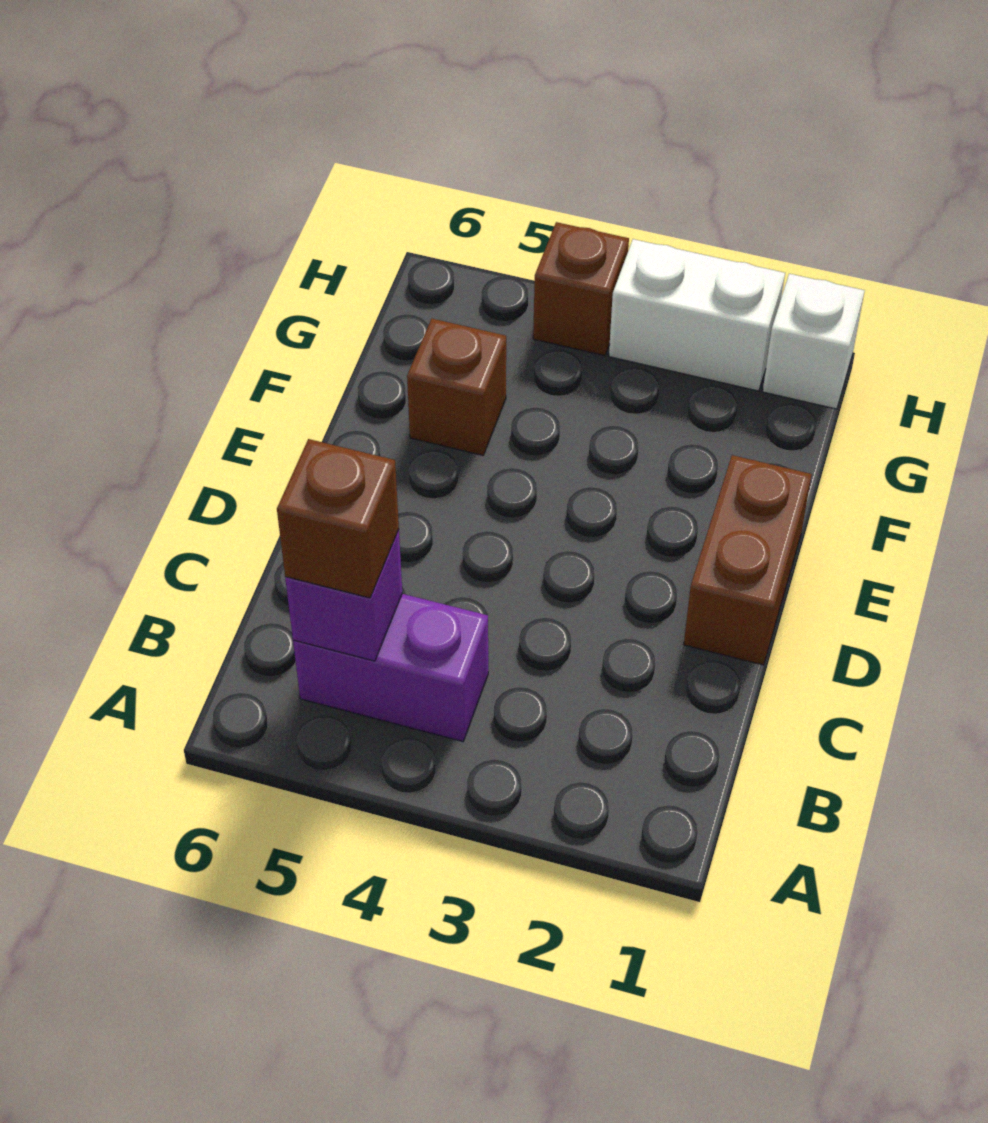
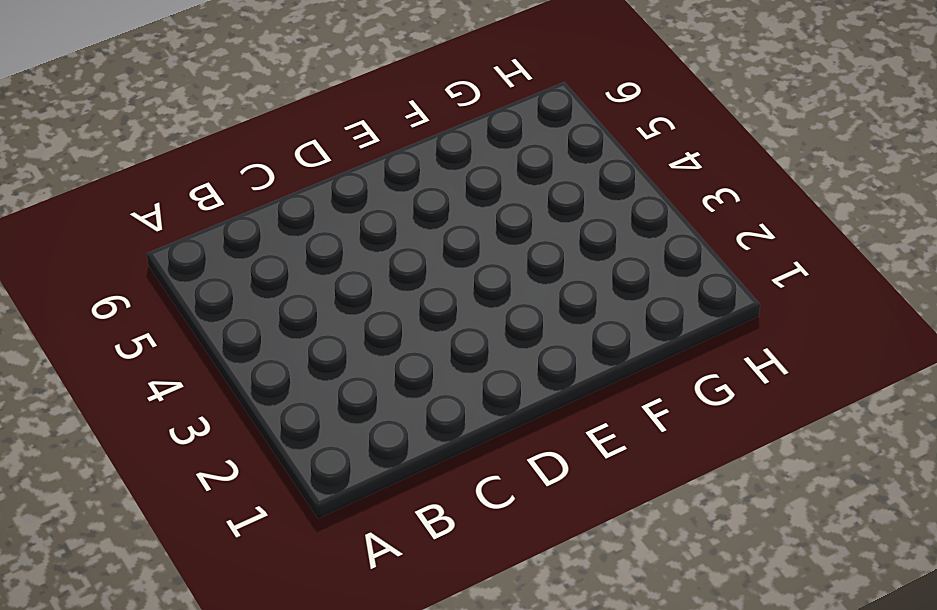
none -> purple brick B4:B5 level 1
none -> brown brick D1:E1 level 1

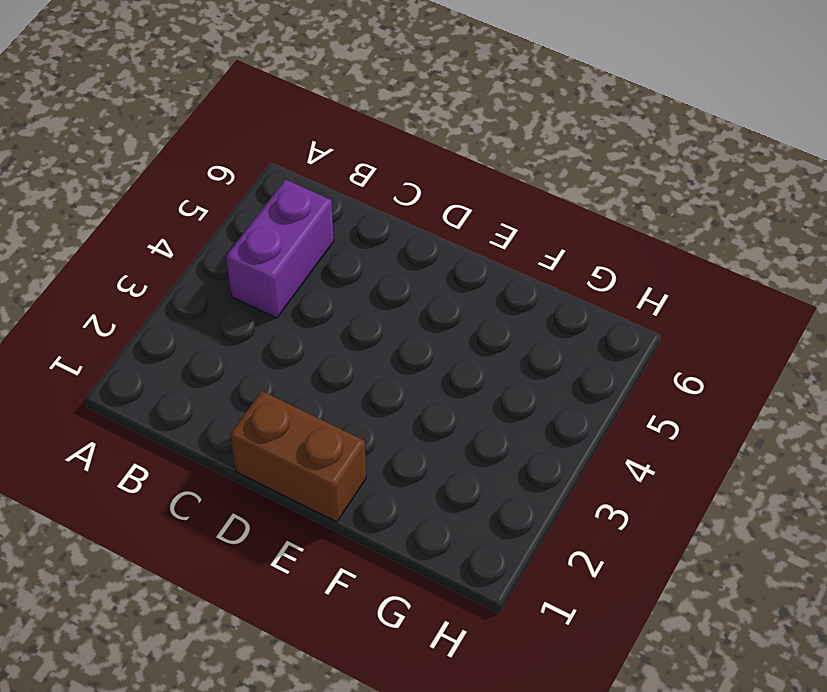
none -> brown brick F5 level 1
none -> white brick H1 level 1

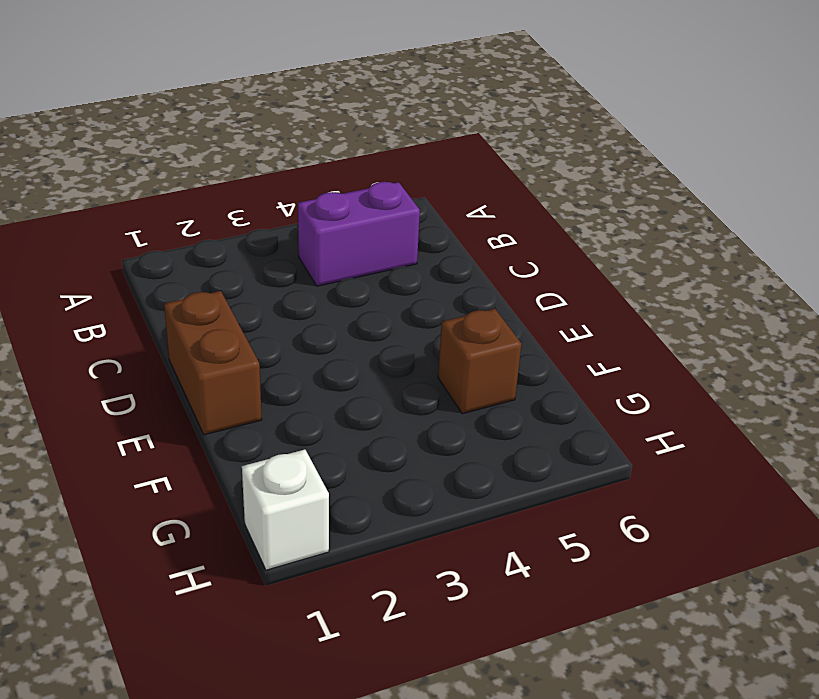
none -> white brick H2:H3 level 1
none -> brown brick H4 level 1

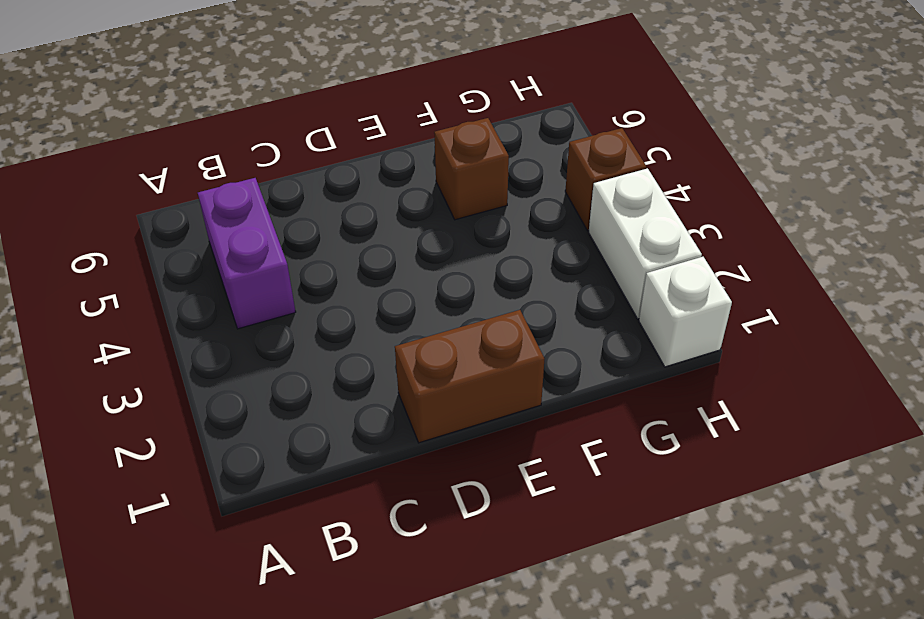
none -> purple brick B5 level 2
none -> brown brick B5 level 3

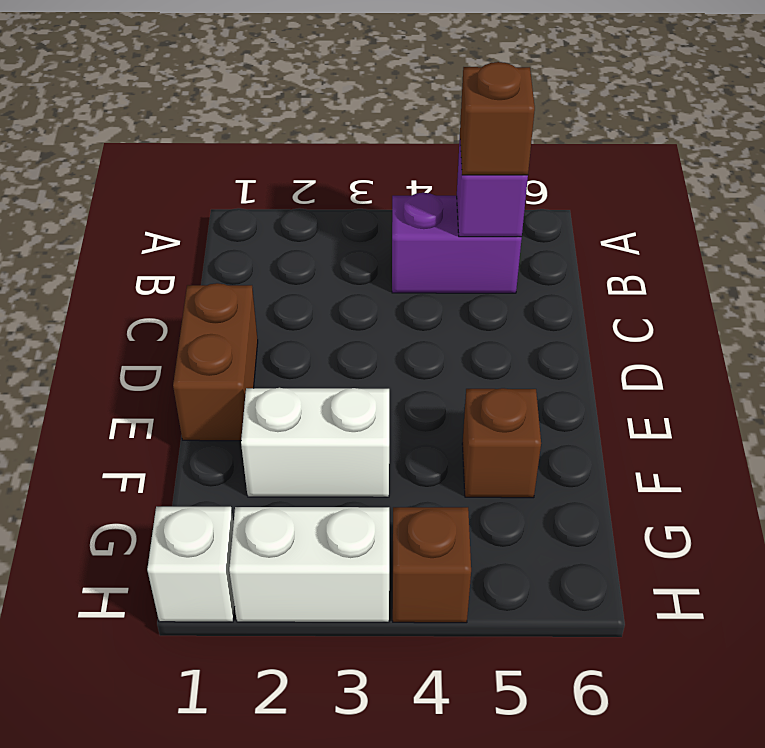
white brick F2:F3 level 1 -> none

